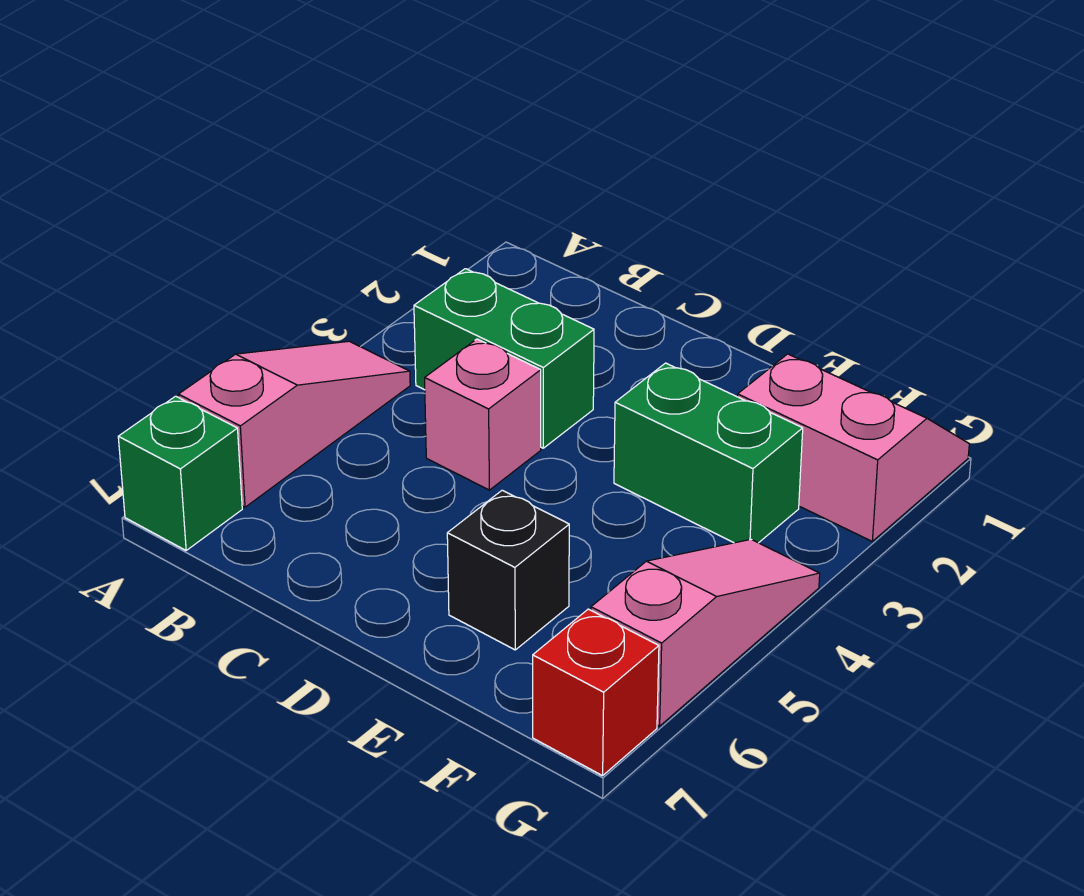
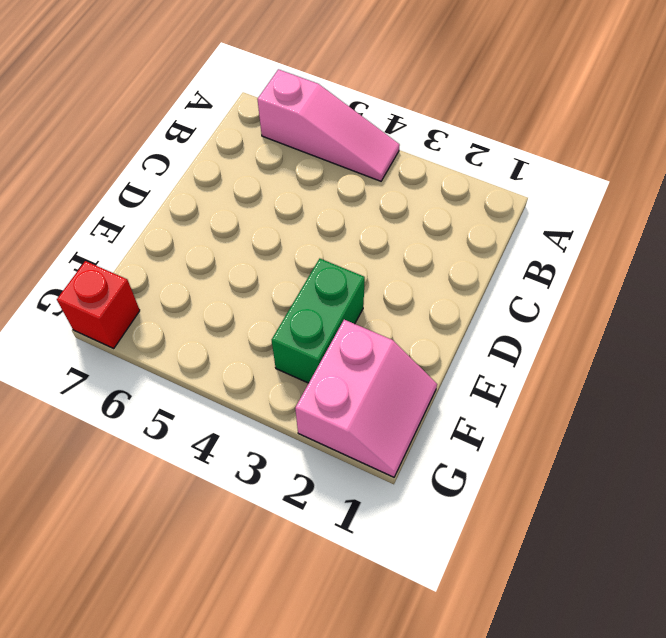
none -> green brick A7 level 1
none -> green brick B3:C3 level 1

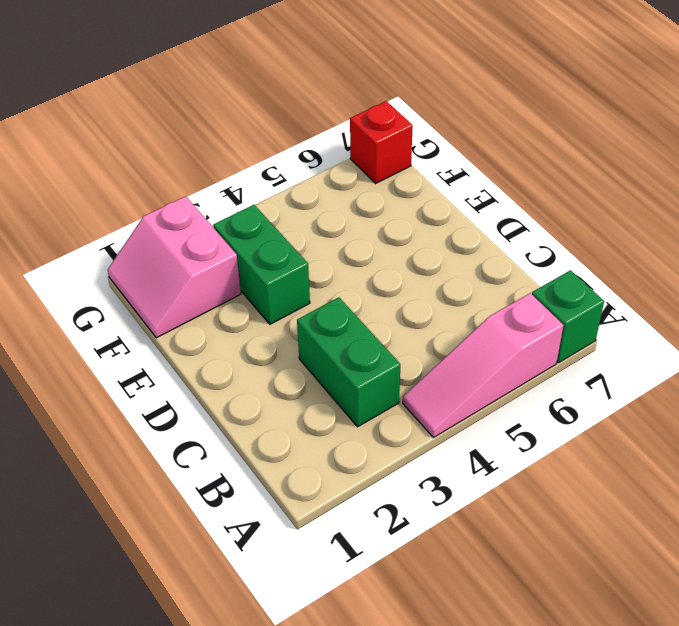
none -> pink brick C4 level 1
none -> black brick E6 level 1

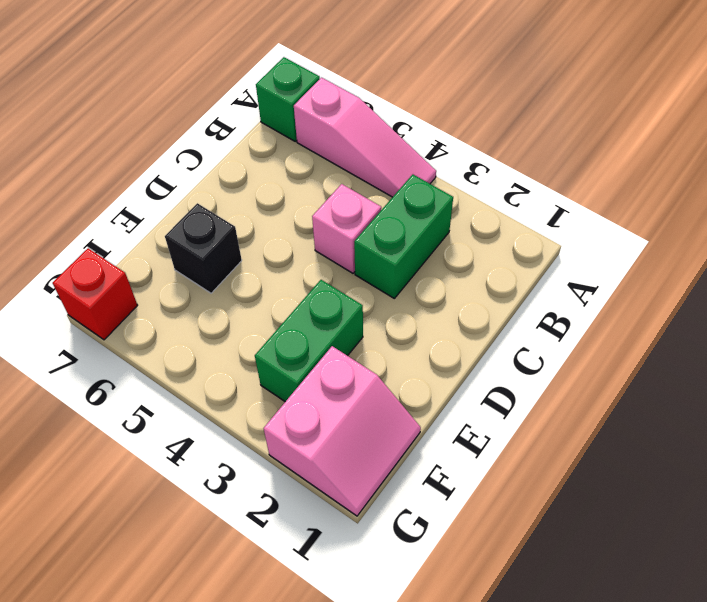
none -> pink slope G4:G6 level 1 top 6

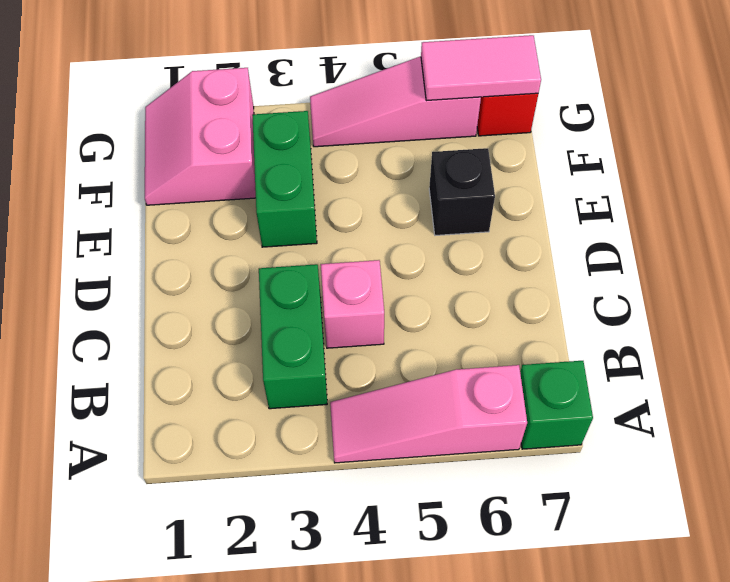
pink tile G6:G7 level 2 -> none

